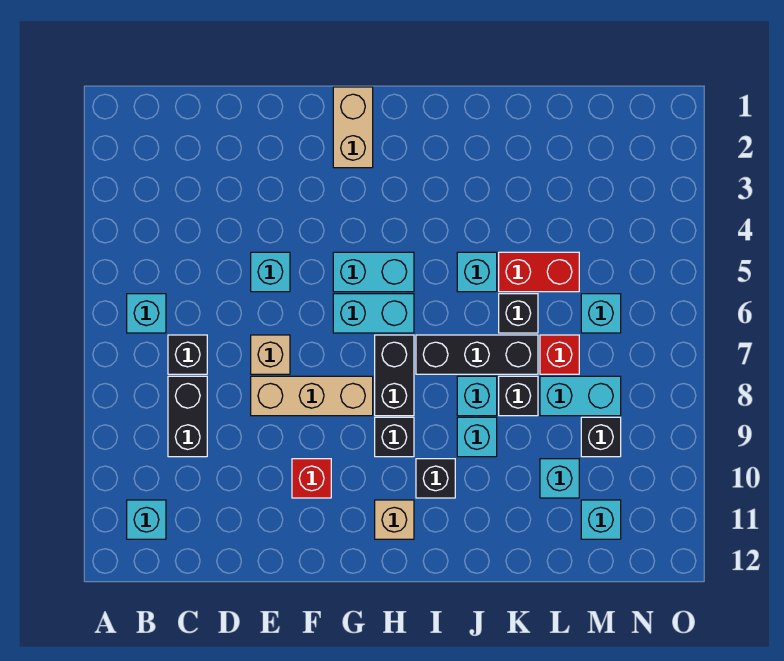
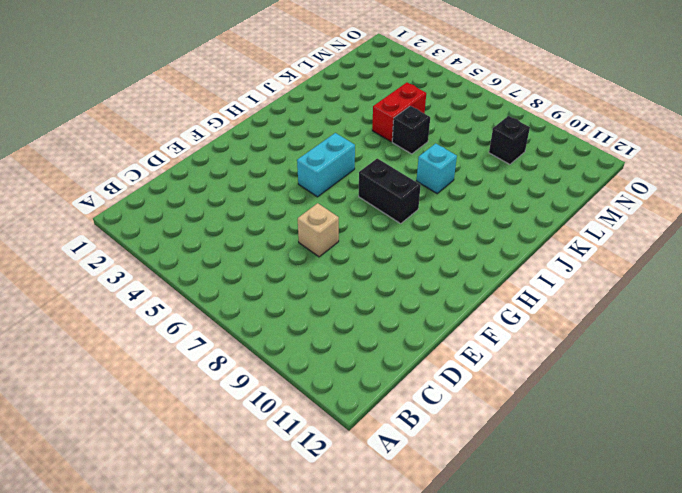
none -> cyan brick B6 level 1
none -> cyan brick B11 level 1
none -> black brick C7 level 1

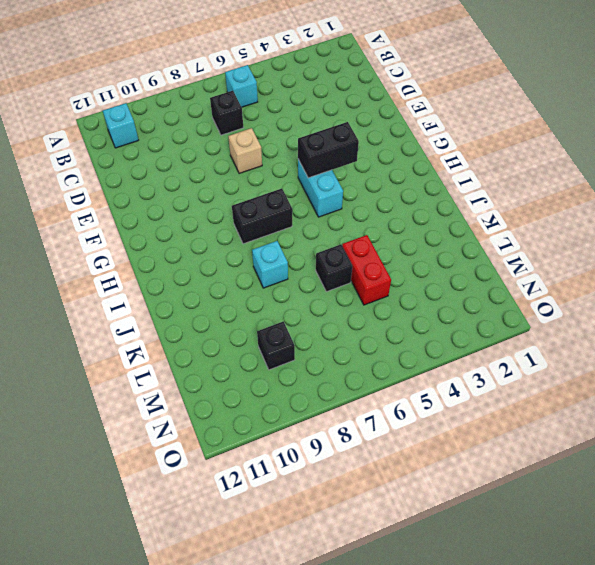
black brick G4:G5 level 2 -> black brick C8:C9 level 1
none -> cyan brick E5 level 1
none -> tan brick E8:G8 level 1
none -> red brick F10 level 1

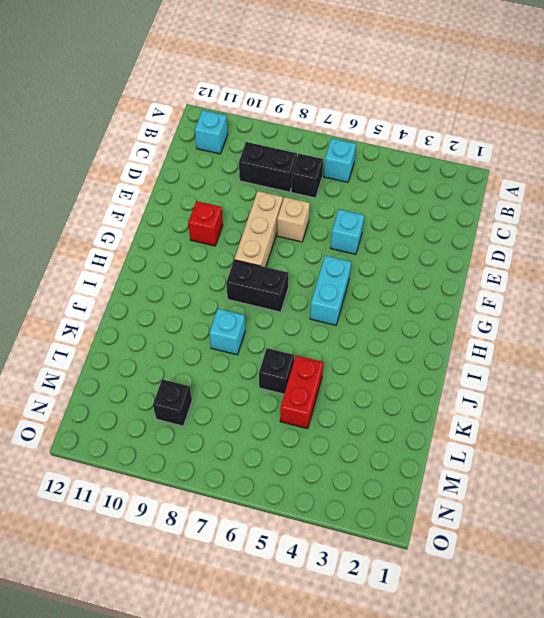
none -> tan brick G1:G2 level 1
none -> cyan brick G6:H6 level 1
none -> black brick H9 level 1

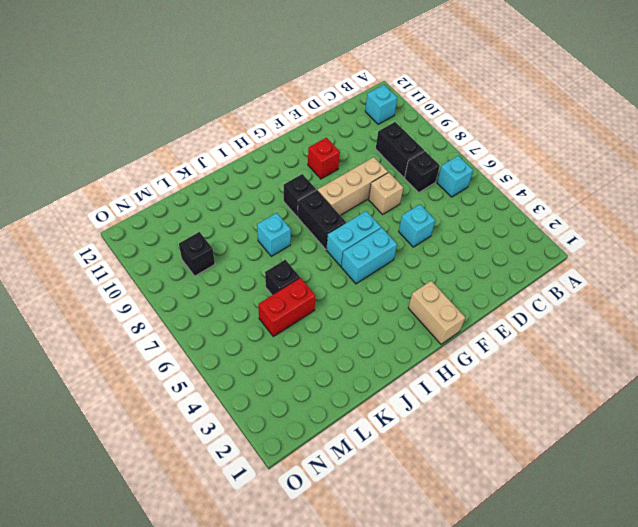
none -> tan brick H11 level 1
none -> black brick I7:K7 level 1
none -> black brick I10 level 1

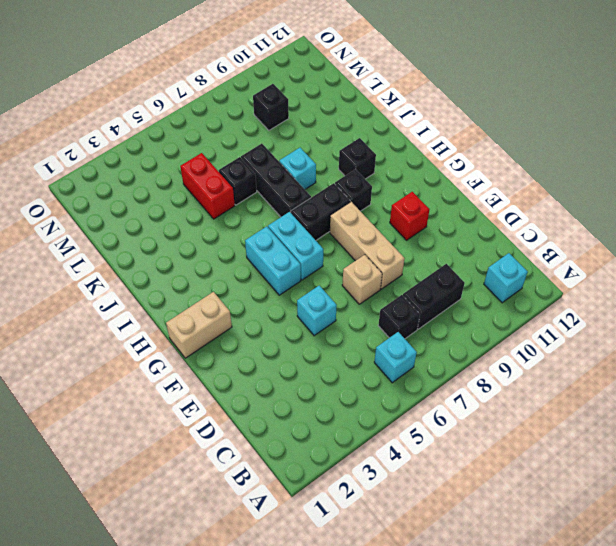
none -> tan brick H11 level 1
none -> cyan brick J5 level 1
none -> cyan brick J9 level 1

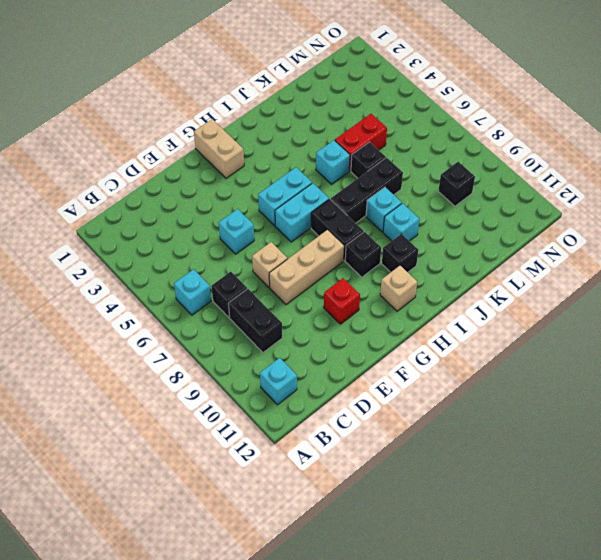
none -> black brick K8 level 1
none -> red brick L7 level 1
none -> cyan brick L8:M8 level 1

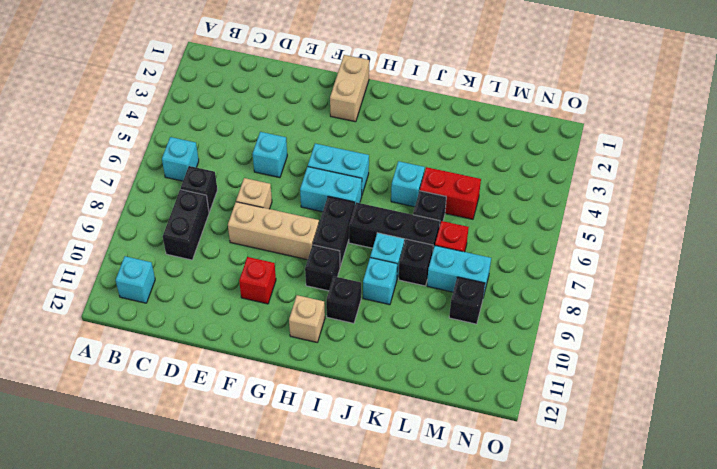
none -> cyan brick L10 level 1
none -> cyan brick M6 level 1
none -> cyan brick M11 level 1

